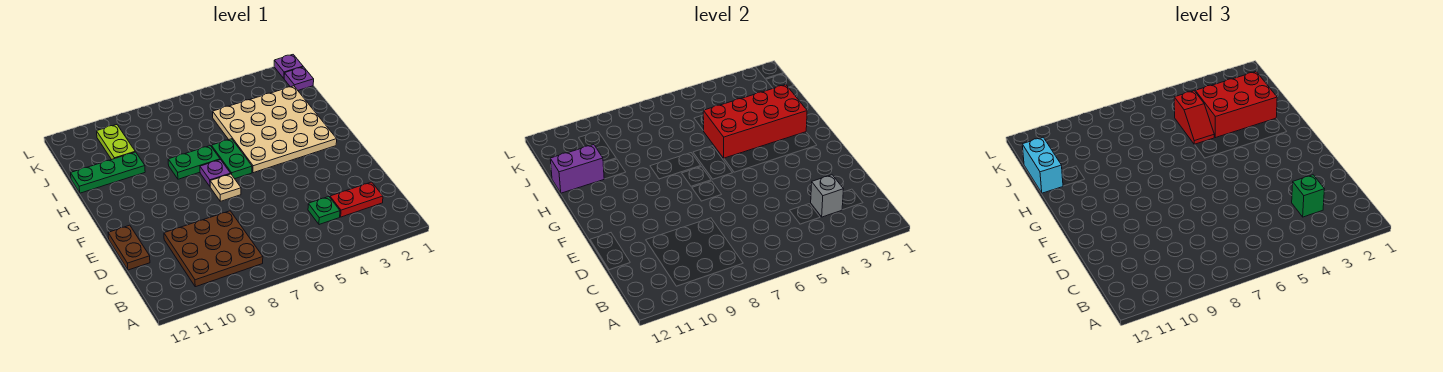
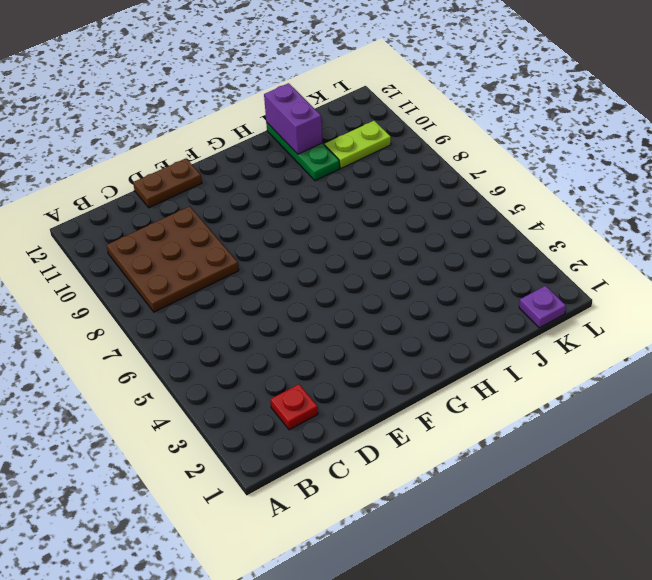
red plate C2 level 1 -> red plate C2:C3 level 1
none -> green plate C4 level 1
none -> tan plate F7 level 1
none -> tan plate G2:J5 level 1

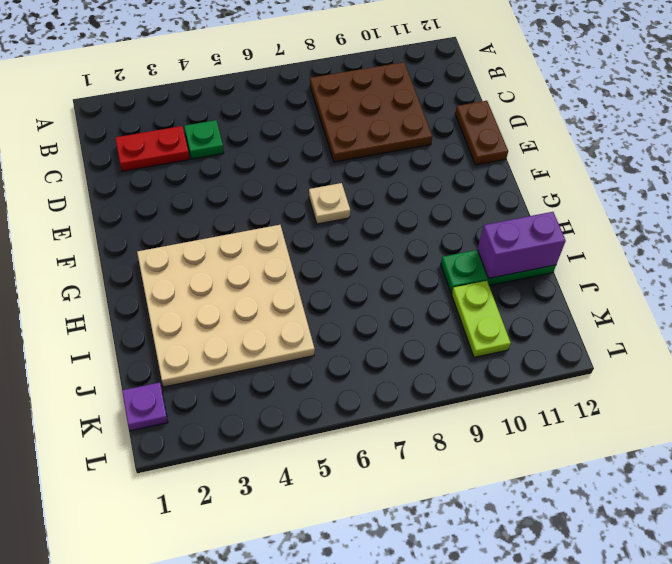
none -> green plate G6:H6 level 1
none -> purple plate G7 level 1
none -> green plate H7:H8 level 1

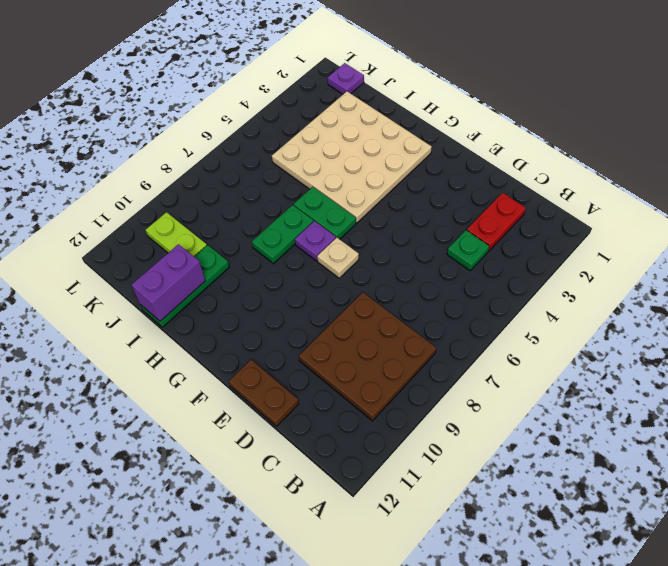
none -> purple plate L1 level 1
none -> grey brick C3 level 2
none -> red brick H2:I5 level 2

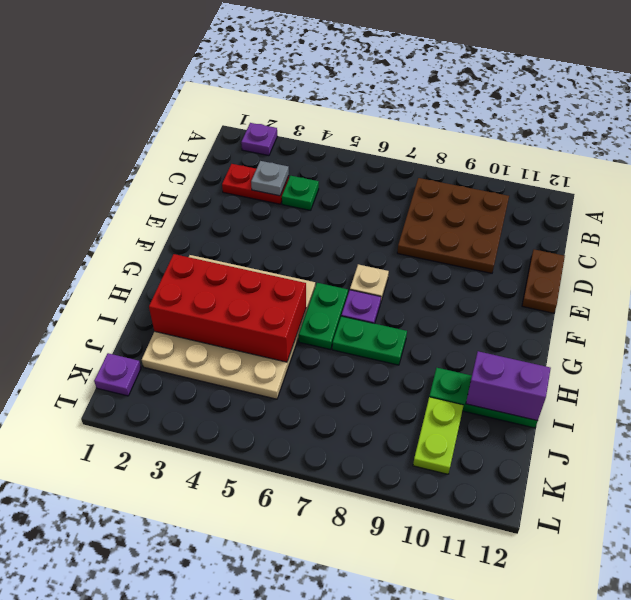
purple plate A2 level 1 -> purple plate L1 level 1
grey plate C3 level 2 -> grey brick C3 level 2
none -> green brick C3 level 3
none -> red brick I2:J4 level 3
none -> red slope I5:J5 level 3 top J

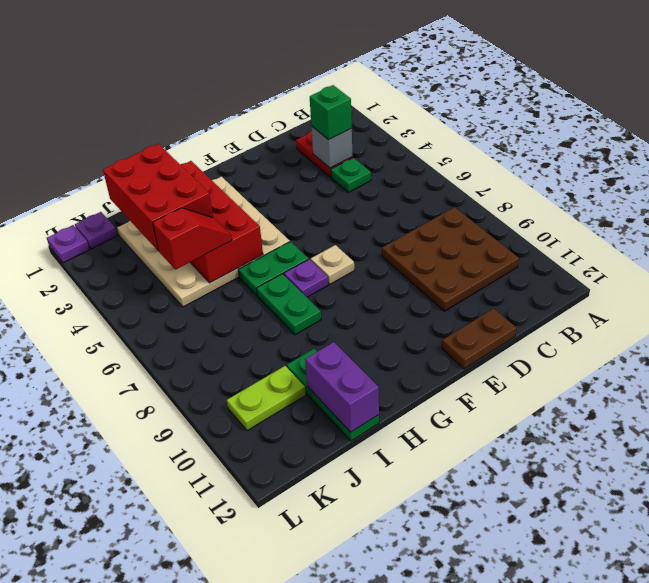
none -> cyan brick I12:J12 level 3

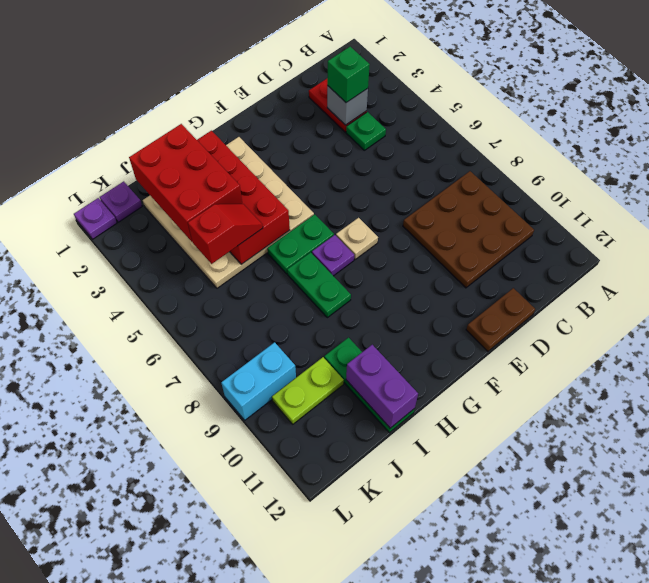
cyan brick K9:L9 level 1 -> cyan brick I12:J12 level 3

